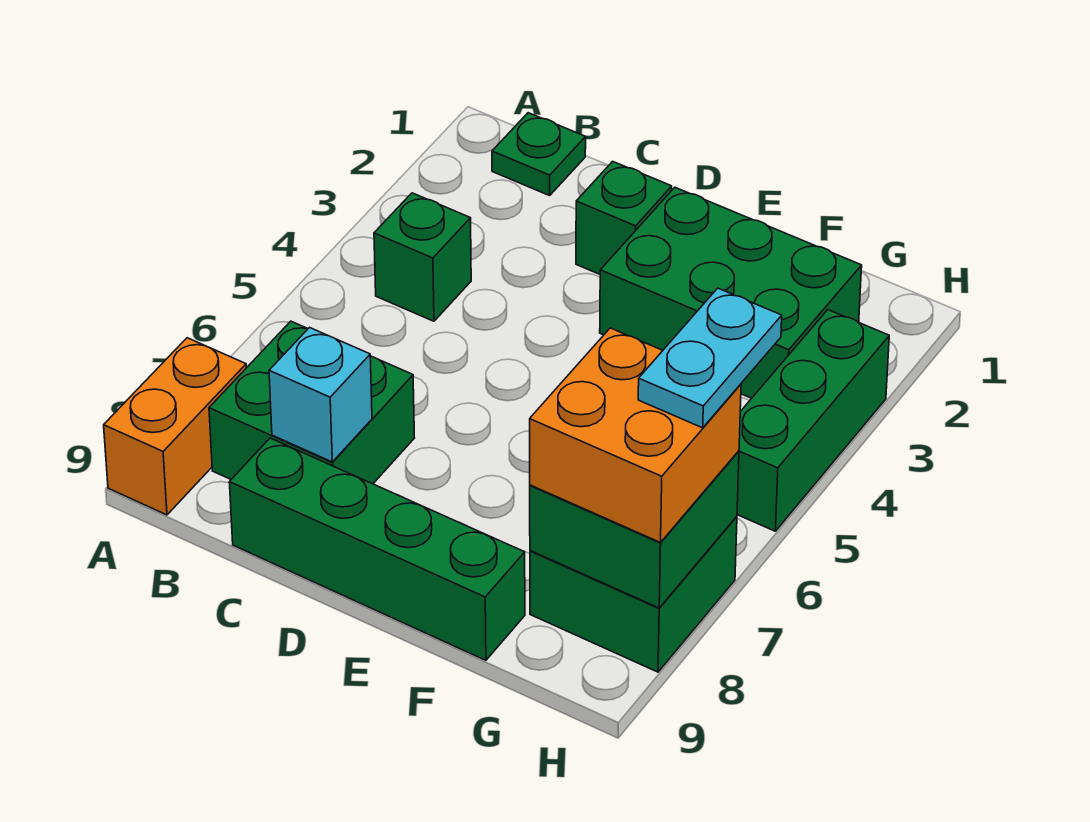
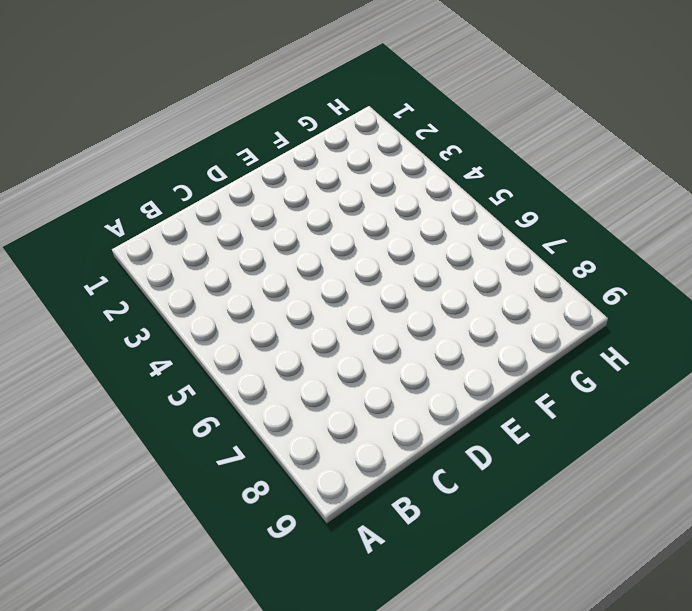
none -> orange brick A8:A9 level 1
none -> green plate B1 level 1
none -> green brick B4 level 1

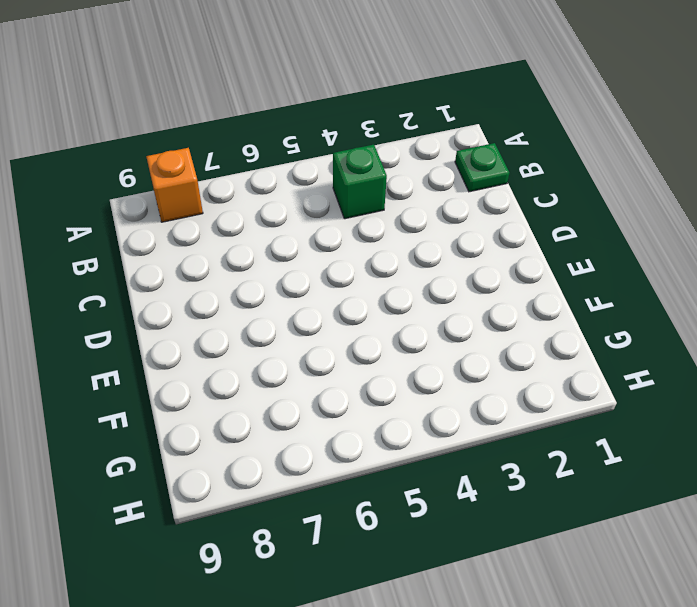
orange brick A8 level 1 -> orange brick A8:A9 level 1
none -> green brick B7:C8 level 1
none -> green brick C9:F9 level 1
none -> green brick D2 level 1

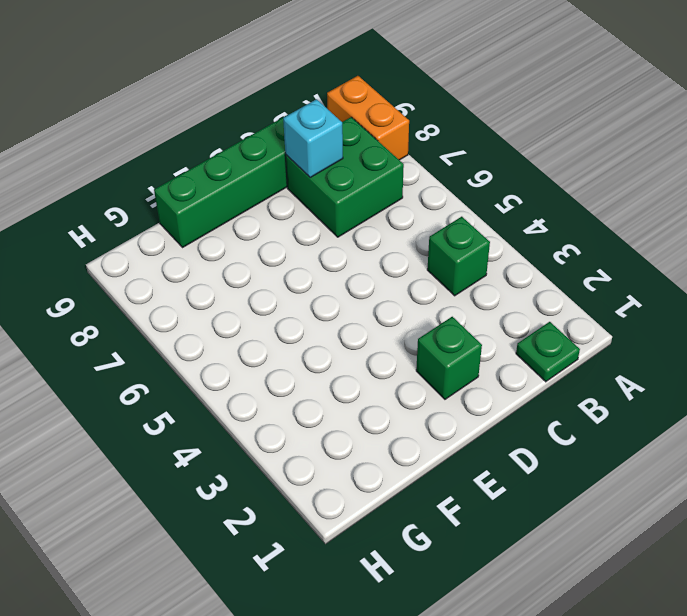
none -> green brick E2:G3 level 1
none -> green brick G7:H8 level 1
none -> green brick H3:H5 level 1

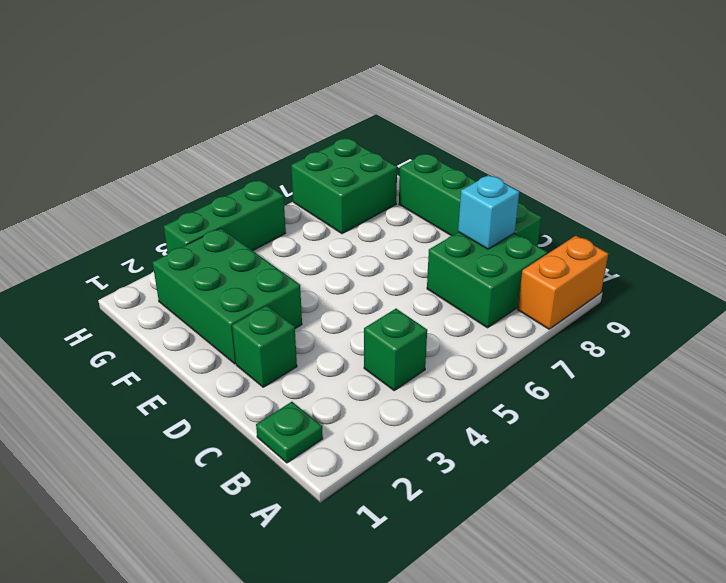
none -> green brick G7:H8 level 2
none -> orange brick G7:H8 level 3
none -> cyan plate H6:H7 level 4

